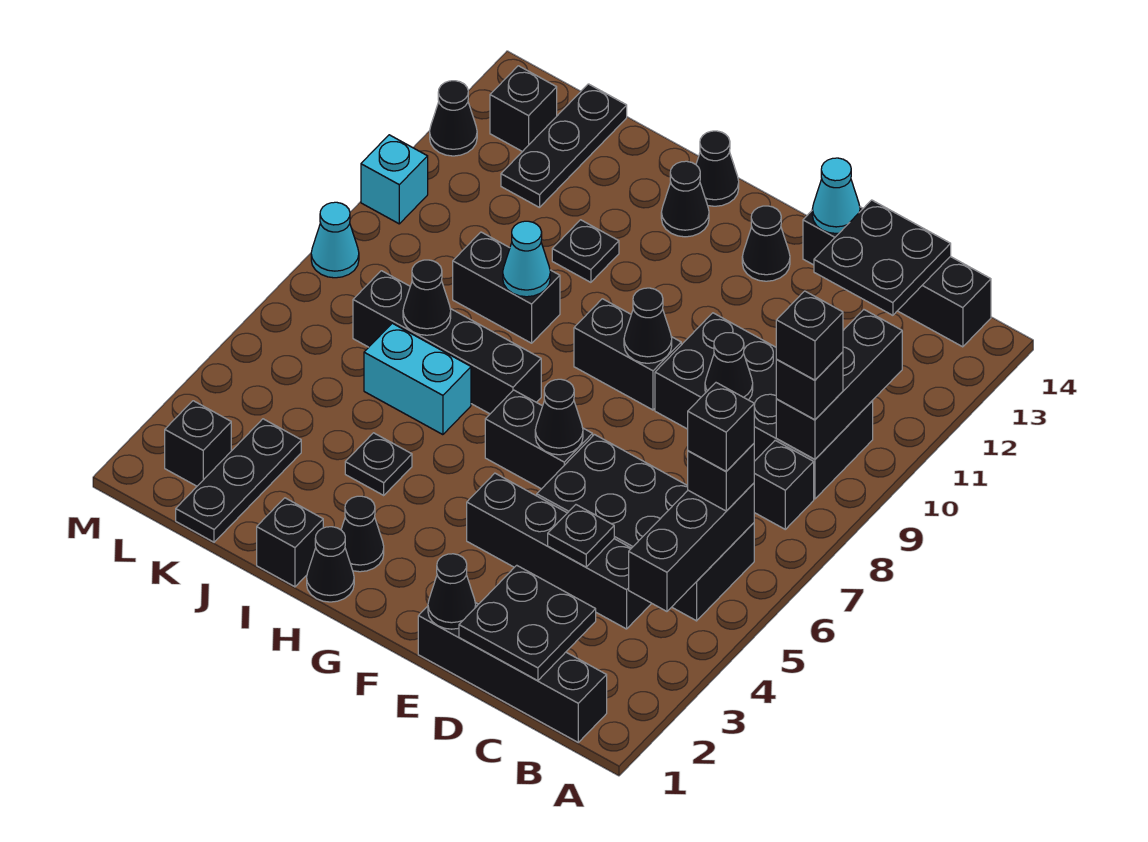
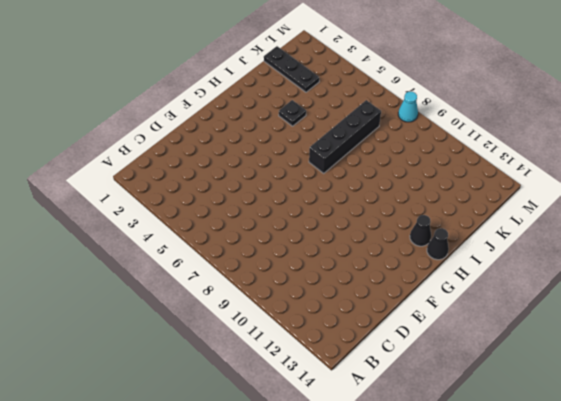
none -> black brick B1:E1 level 1
none -> black brick B5:E6 level 1
none -> black brick B8 level 1
none -> black brick B9:E10 level 1

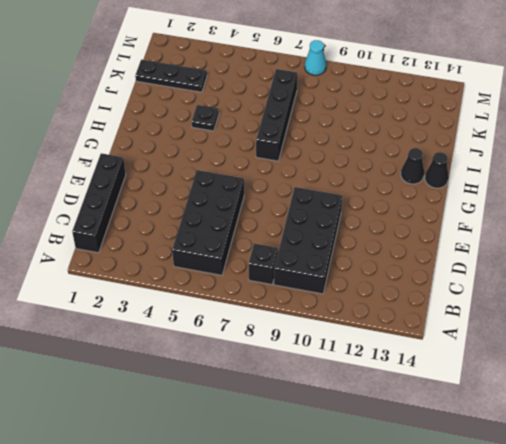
none -> black brick B14:E14 level 1
none -> black brick C4:F4 level 1
none -> black brick F6:G6 level 1
none -> black brick F9:G9 level 1

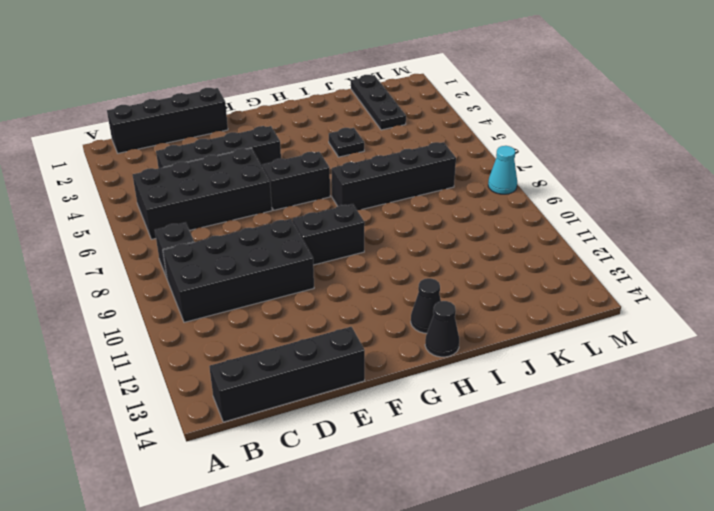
none -> black cone F13 level 1
none -> black cone H1 level 1
none -> black cone H2 level 1
none -> black brick I1 level 1

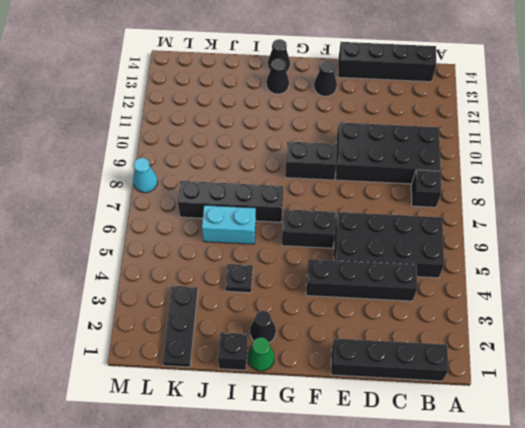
green cone H1 level 1 -> black cone H1 level 1
none -> black brick I9:J9 level 1
none -> black plate I11 level 1
none -> black plate K12:K14 level 1
none -> black brick L2 level 1

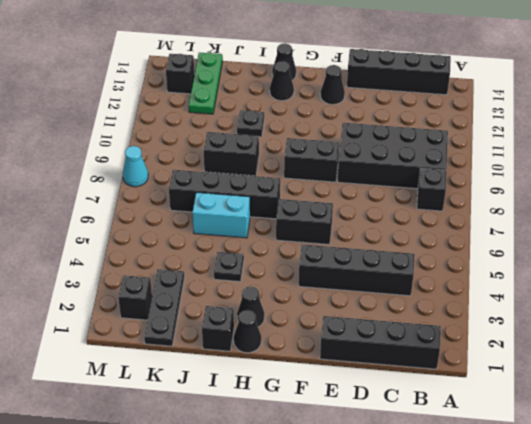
green plate K12:K14 level 1 -> black plate K12:K14 level 1
none -> black brick B5:E6 level 1
none -> cyan brick M10 level 1
none -> black cone M12 level 1
none -> black brick B4:B6 level 2

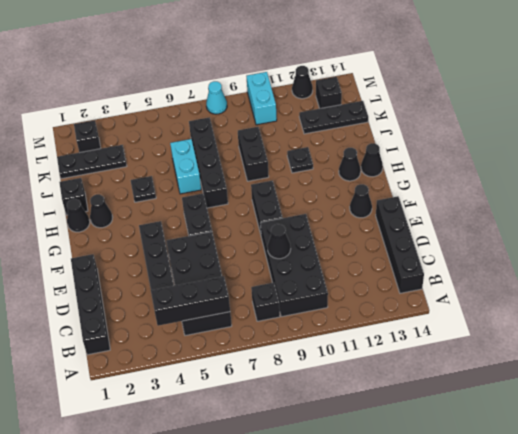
cyan brick L10:M10 level 1 -> cyan brick M10 level 1
none -> black brick B9:B11 level 2
none -> black plate C1:D2 level 2
none -> black plate C13:D14 level 2
none -> black plate D4 level 2

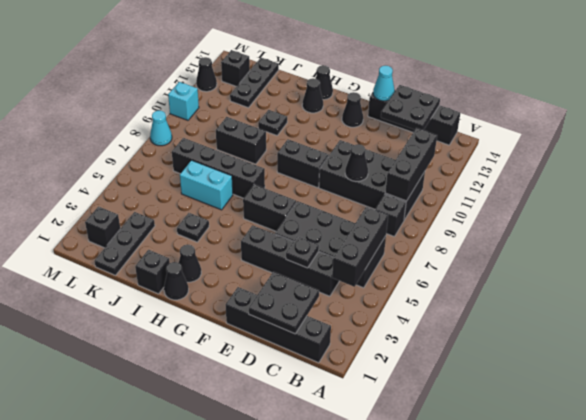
none -> black cone E1 level 2
none -> black cone F6 level 2
none -> black cone F9 level 2
none -> cyan cone I9 level 2

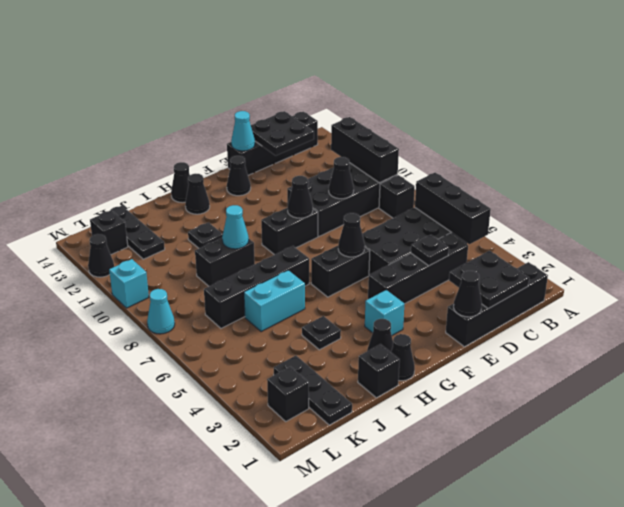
cyan brick G3 level 1 -> none
none -> black cone J7 level 2
none -> black brick B6 level 3
none -> black brick B9 level 3
none -> black brick B6 level 4

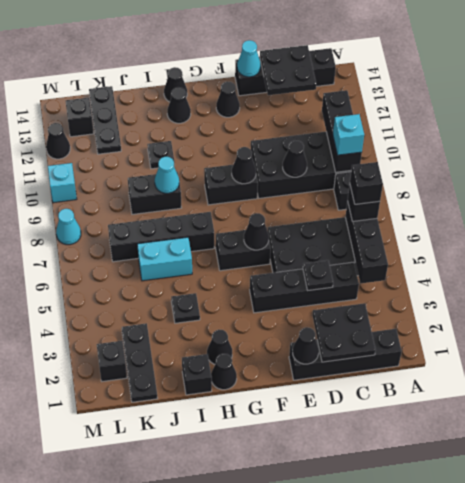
cyan brick B9 level 3 -> black brick B9 level 3
none -> black cone J7 level 2
none -> black brick B9 level 4

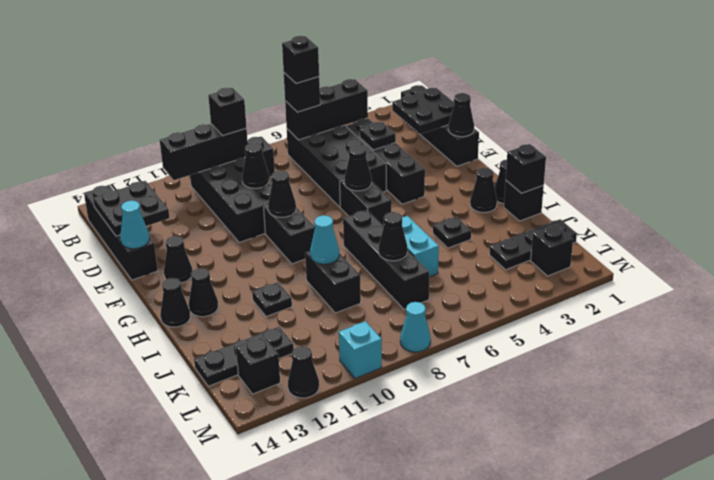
black brick I1 level 2 -> black brick B9 level 4

